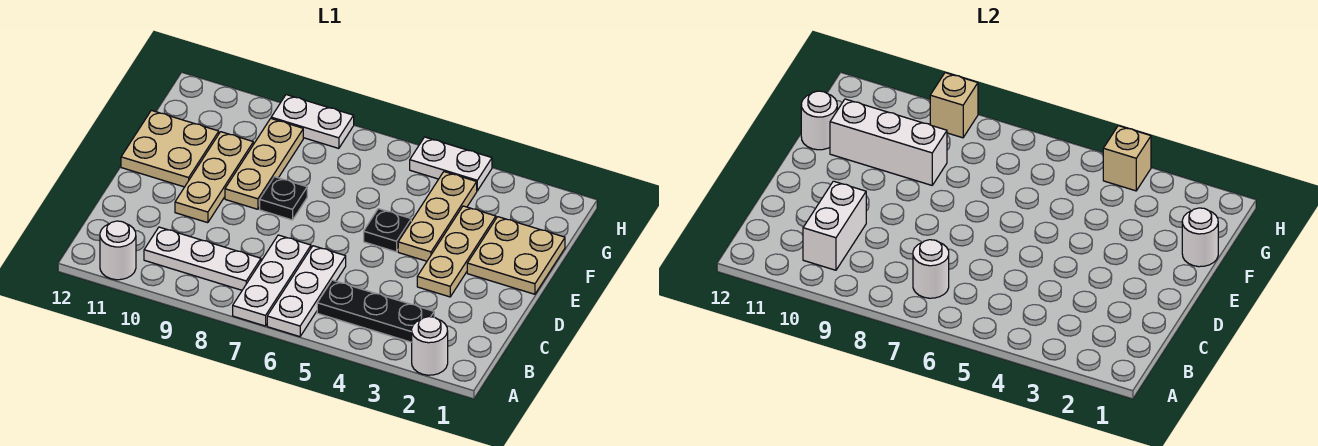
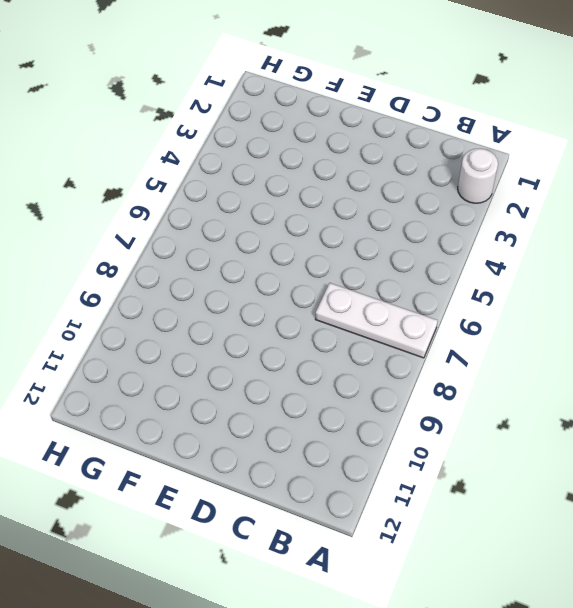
none -> white plate A6:C6 level 1
none -> white round brick A11 level 1
none -> black plate B3:B5 level 1

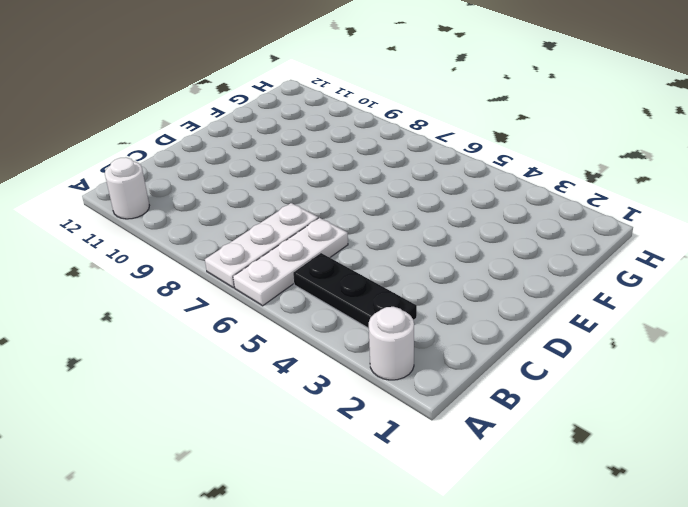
none -> white plate B8:B10 level 1
none -> tan plate D3:F3 level 1
none -> tan plate D10:F10 level 1

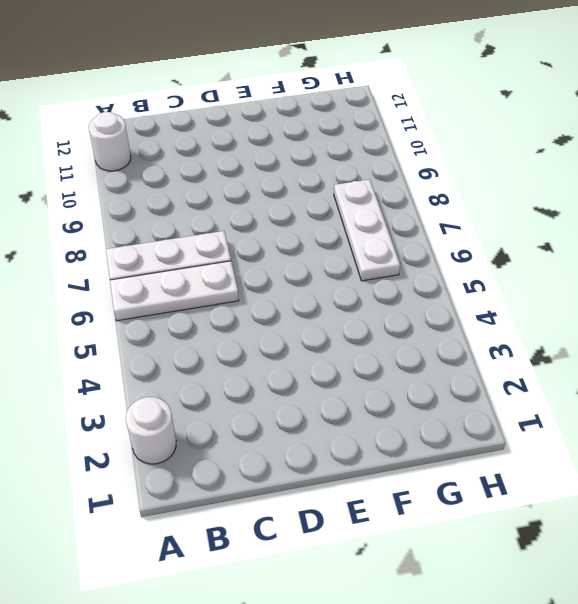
white plate G6:G8 level 1 -> white plate B8:B10 level 1
none -> black plate B3:B5 level 1
none -> tan plate D3:F3 level 1
none -> tan plate D10:F10 level 1

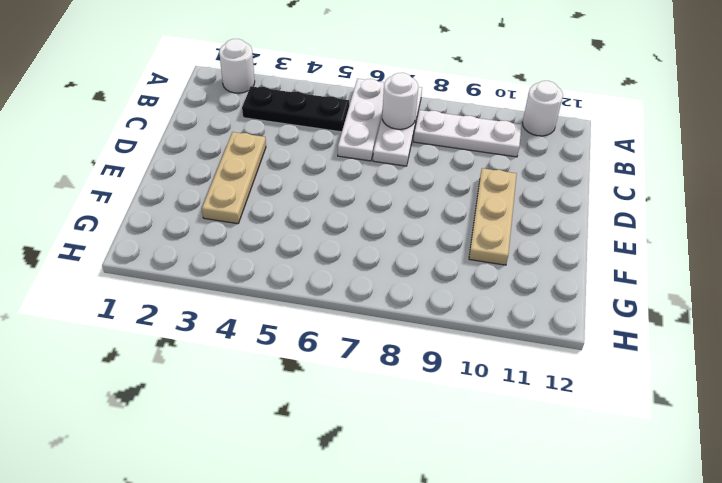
none -> tan plate E1:F2 level 1
none -> tan plate E4:G4 level 1
none -> black plate E5 level 1

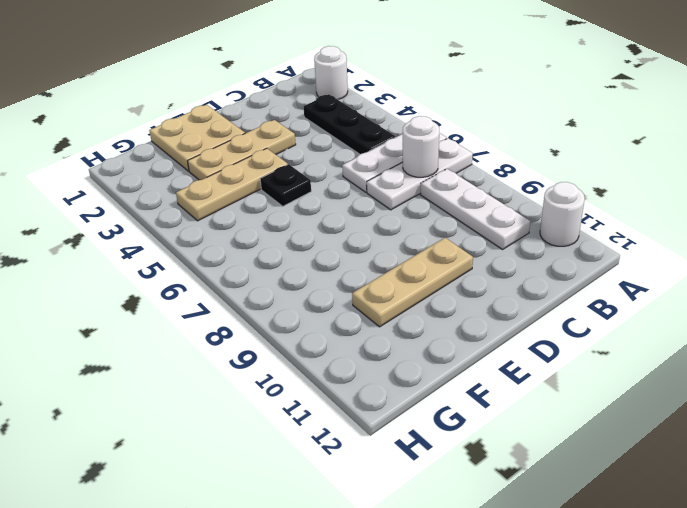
none -> black plate E8 level 1
none -> tan plate E9:G9 level 1
none -> tan plate E11:F12 level 1

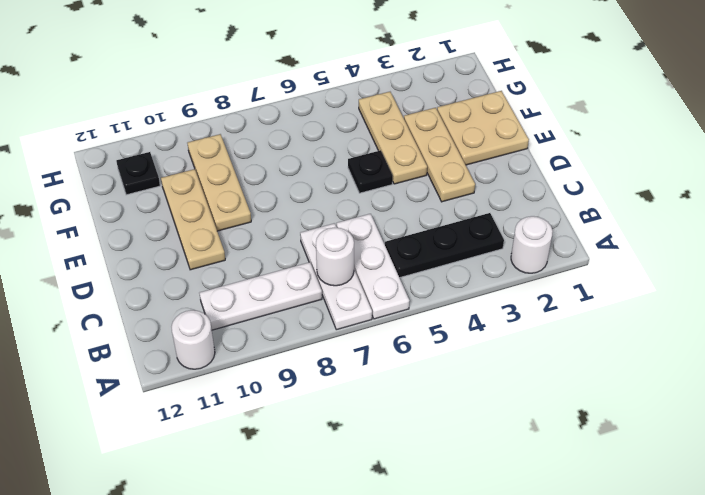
black plate G11 level 1 -> black plate E8 level 1
none -> tan plate E11:F12 level 1
none -> white plate H4:H5 level 1
none -> white plate H8:H9 level 1

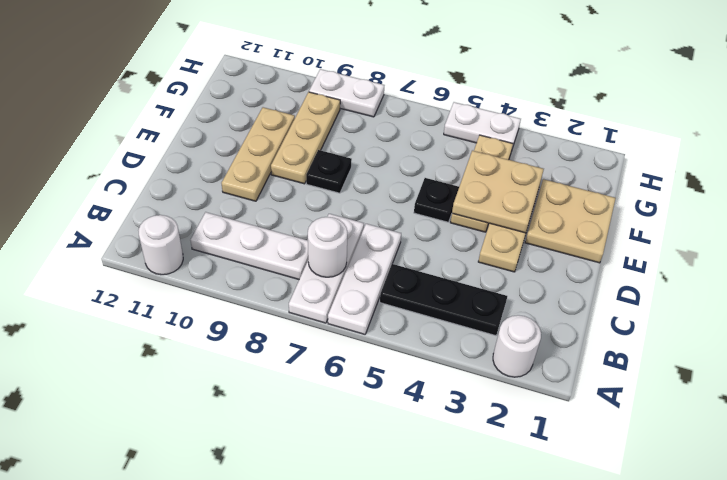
tan plate E3:F4 level 2 -> tan plate E11:F12 level 1
none -> white brick B10:C10 level 2
none -> white round brick F1 level 2
none -> white brick F9:F11 level 2

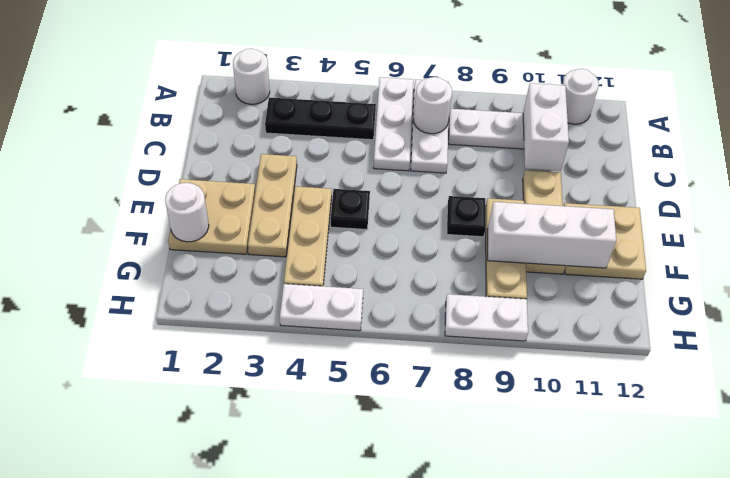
none -> white round brick F12 level 2
none -> tan brick H4 level 2
none -> tan brick H9 level 2

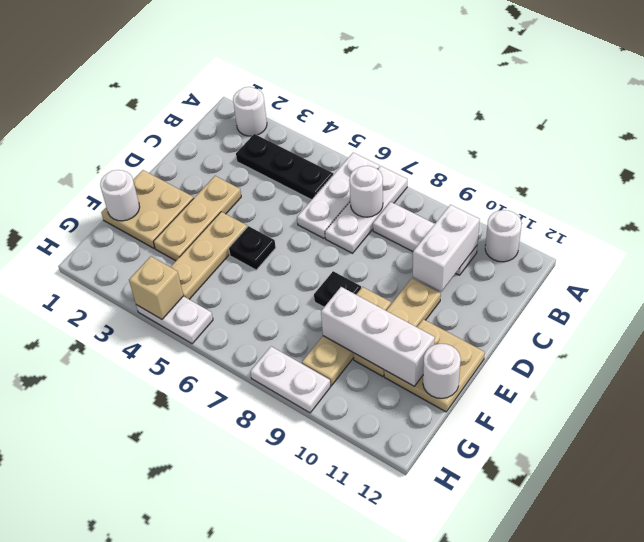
none -> tan brick H9 level 2

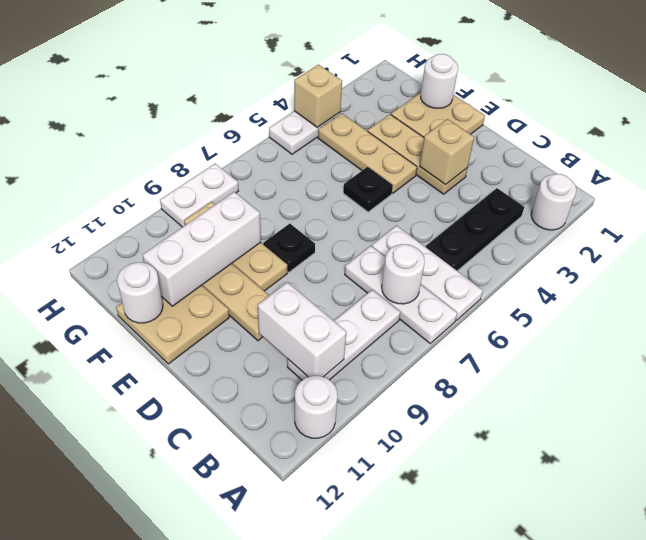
tan brick D3 level 2 -> tan brick H9 level 2

